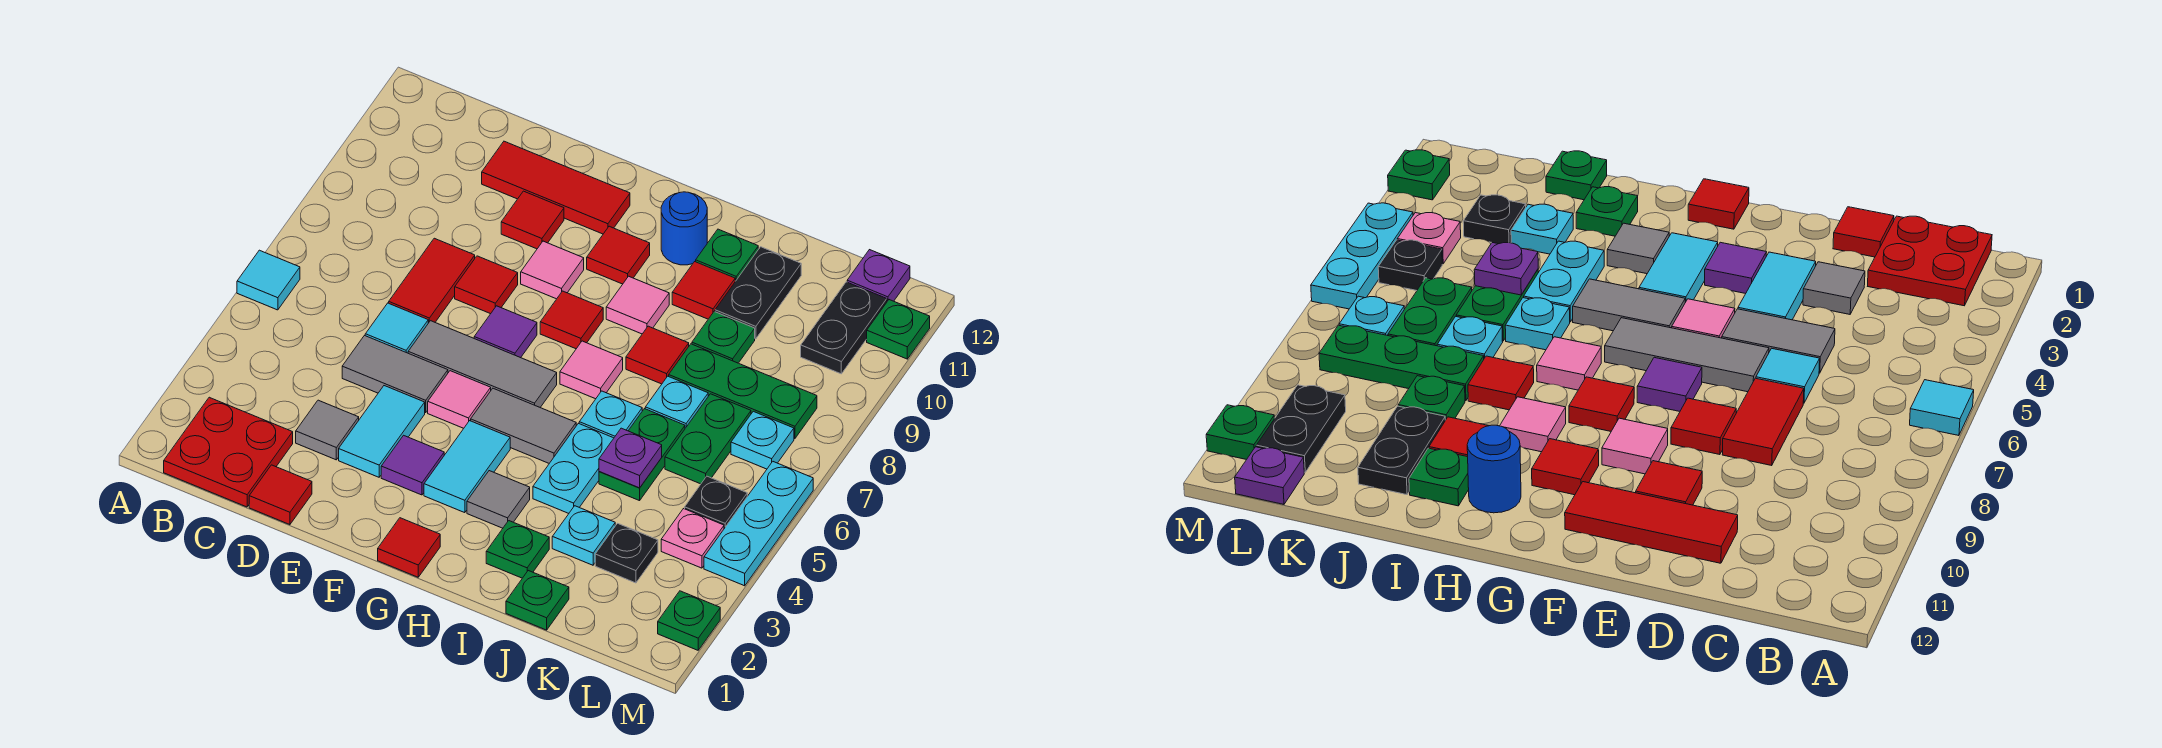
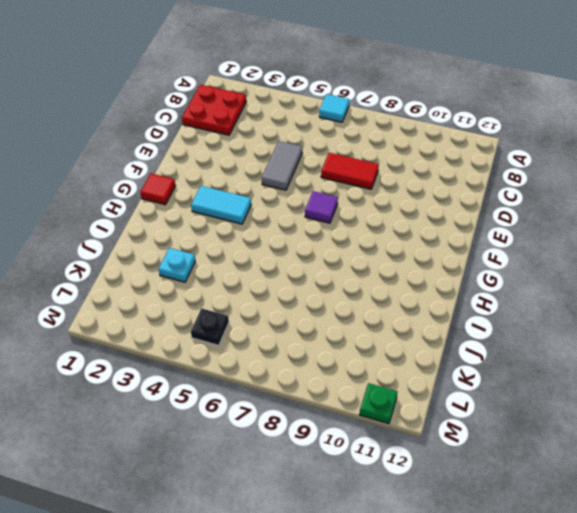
none -> red tile D1 level 1
none -> grey tile D3 level 1
none -> cyan tile D6 level 1
none -> red tile D11:F11 level 1

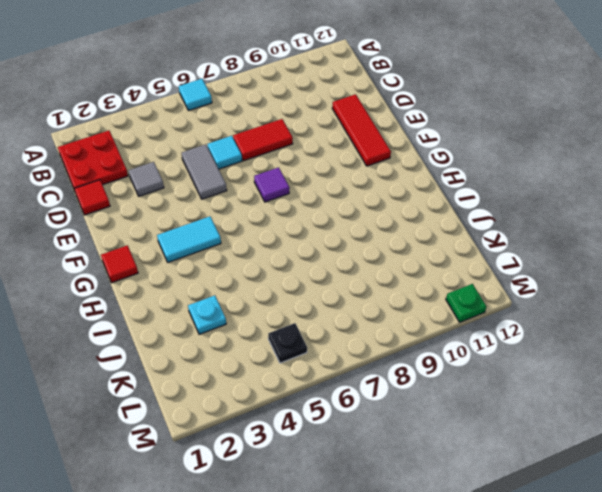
none -> cyan tile E3:E4 level 1
none -> grey tile E6:G6 level 1
none -> red tile E8 level 1
none -> red tile E10 level 1

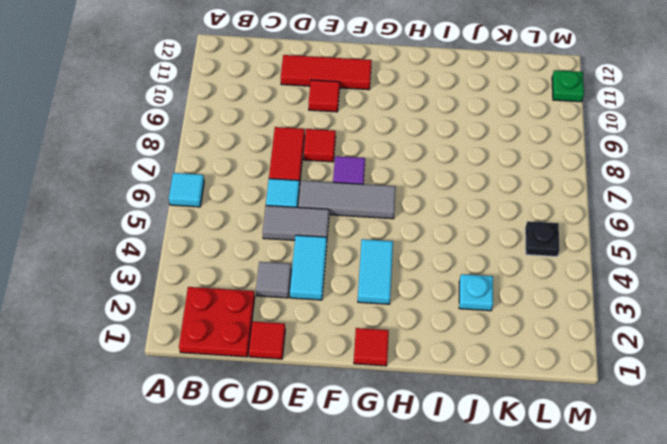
none -> purple tile F3 level 1
none -> pink tile F5 level 1
none -> pink tile F9 level 1
none -> grey tile G5:H5 level 1

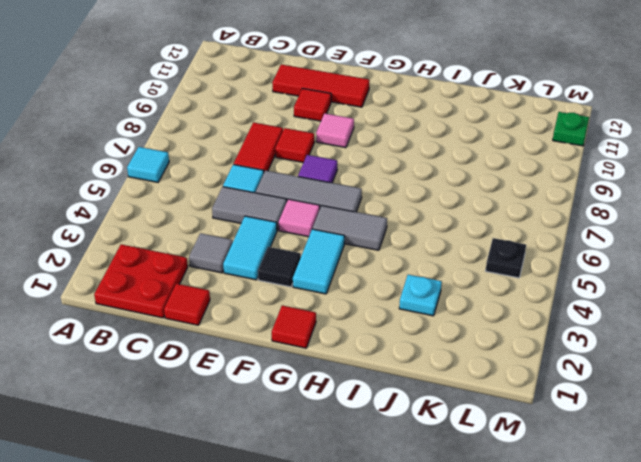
black tile F3 level 1 -> purple tile F3 level 1
none -> red tile G8 level 1
none -> red tile G10 level 1
none -> grey tile H3 level 1
none -> pink tile H7 level 1

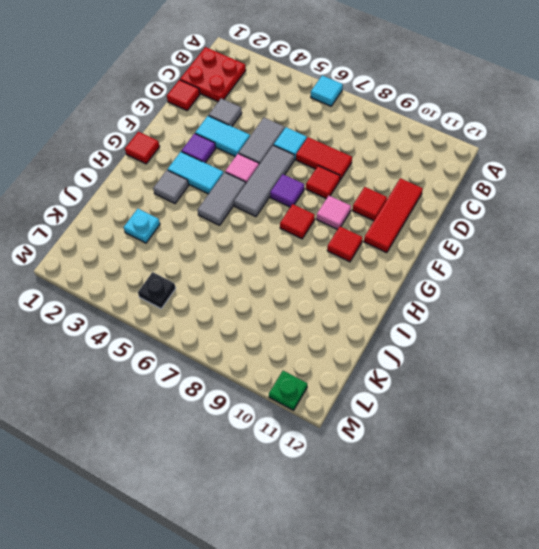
none -> pink tile H7 level 1
none -> pink tile H9 level 1
none -> blue round brick H11 level 1
none -> green plate I2 level 1

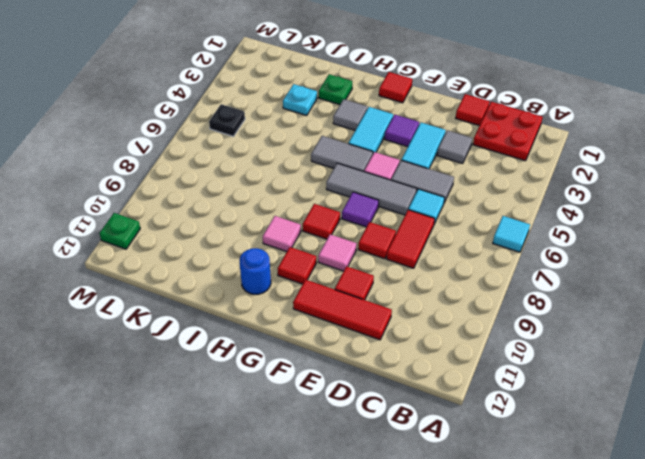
none -> pink tile H7 level 1
none -> cyan plate I4:I5 level 1
none -> cyan plate I6 level 1
none -> red tile I8 level 1

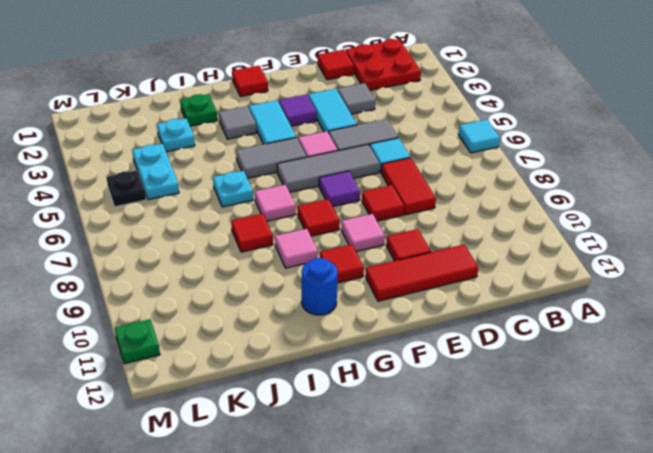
cyan plate K4:K5 level 1 -> cyan plate I4:I5 level 1
none -> red tile I10 level 1
none -> green plate I11 level 1
none -> green plate J1 level 1
none -> green plate J5:J6 level 1

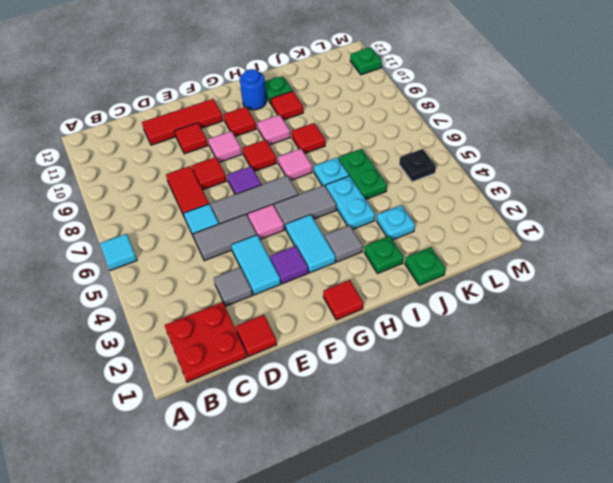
none -> cyan plate J7 level 1
none -> green plate J8:L8 level 1
none -> green plate J9 level 1
none -> black plate J10:J11 level 1

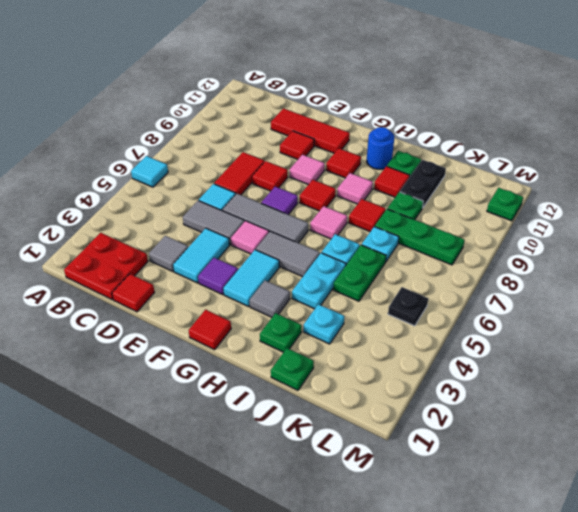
none -> black plate K3 level 1
none -> green plate K6:K7 level 1
none -> pink plate L4 level 1
none -> cyan plate L7 level 1

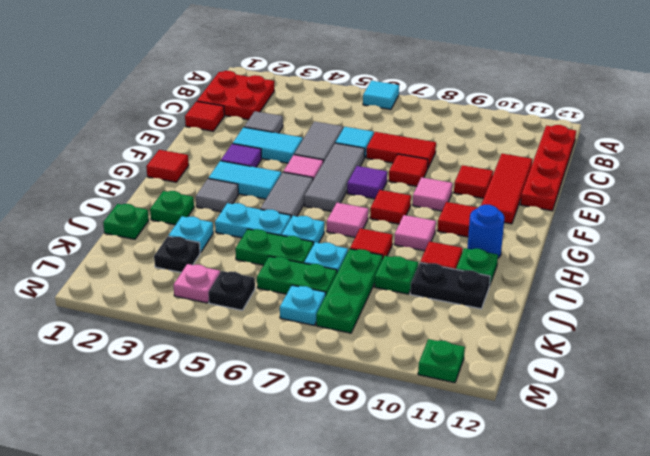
red plate B12:E12 level 1 -> none
none -> black plate L10:L11 level 1
none -> purple plate L12 level 1
none -> green plate M2 level 1
none -> cyan plate M4:M6 level 1

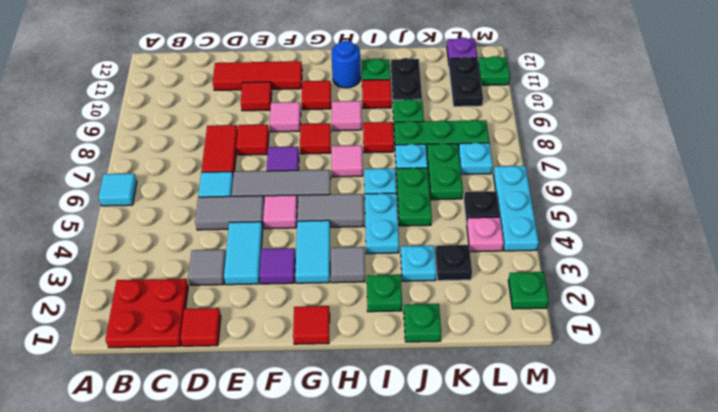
none -> purple plate J5 level 2

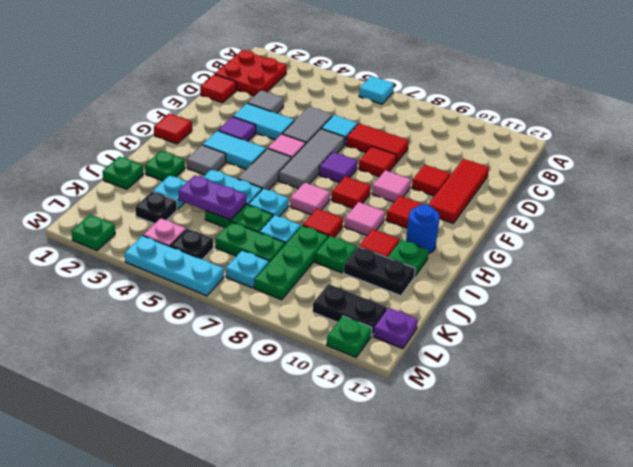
purple plate J4:J5 level 2 -> purple plate J5 level 2

